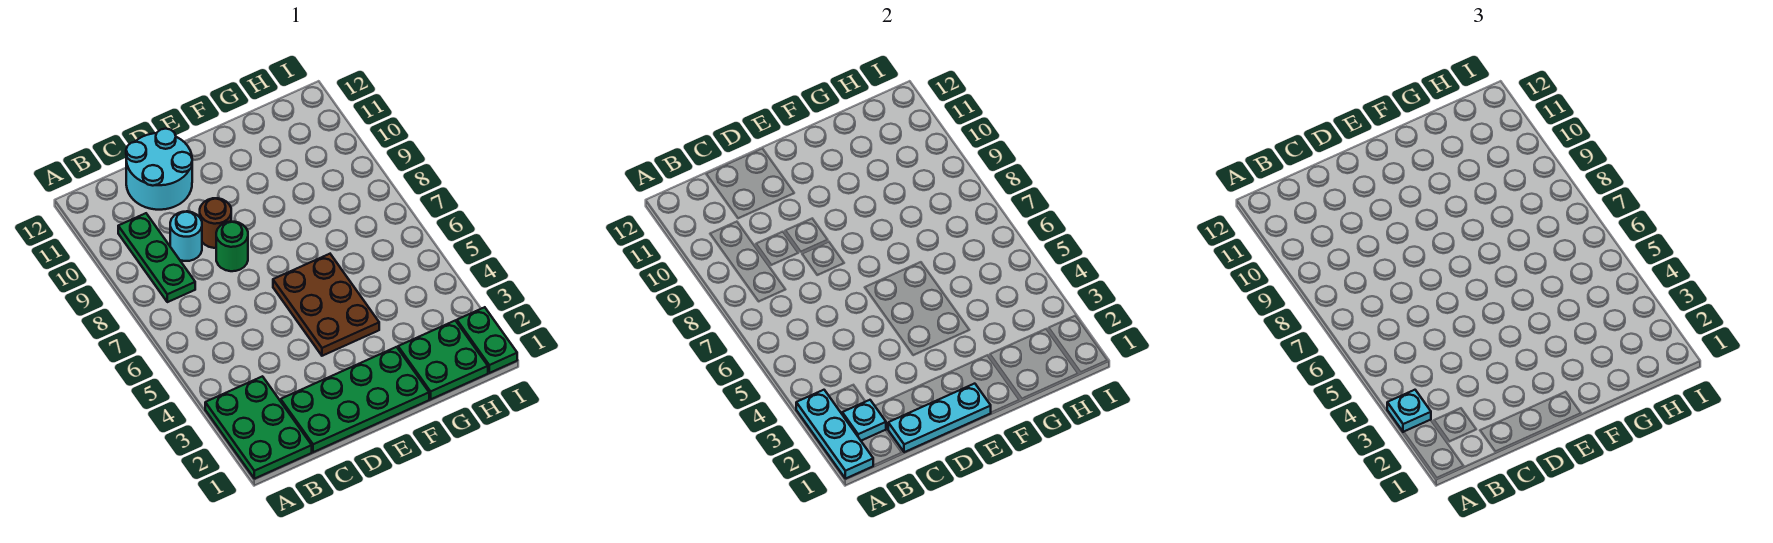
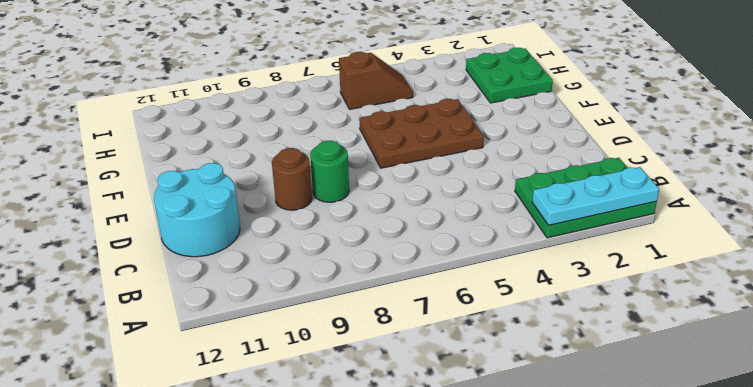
brown slope H5:H6 level 1 top 6 -> none
none -> green plate B8:B10 level 1
none -> green plate C1:F2 level 1
none -> cyan round brick C9 level 1

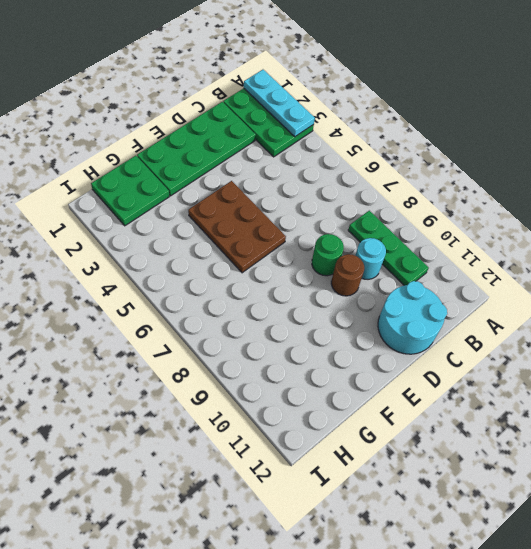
none -> green plate I1:I2 level 1
none -> cyan plate B2 level 2
none -> cyan plate C1:E1 level 2

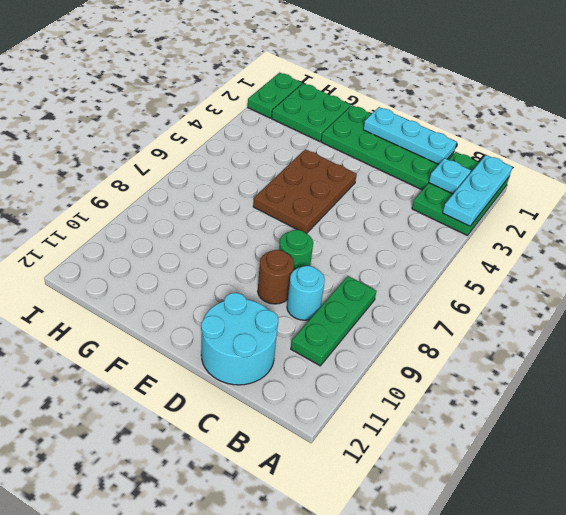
none -> cyan plate A3 level 3

